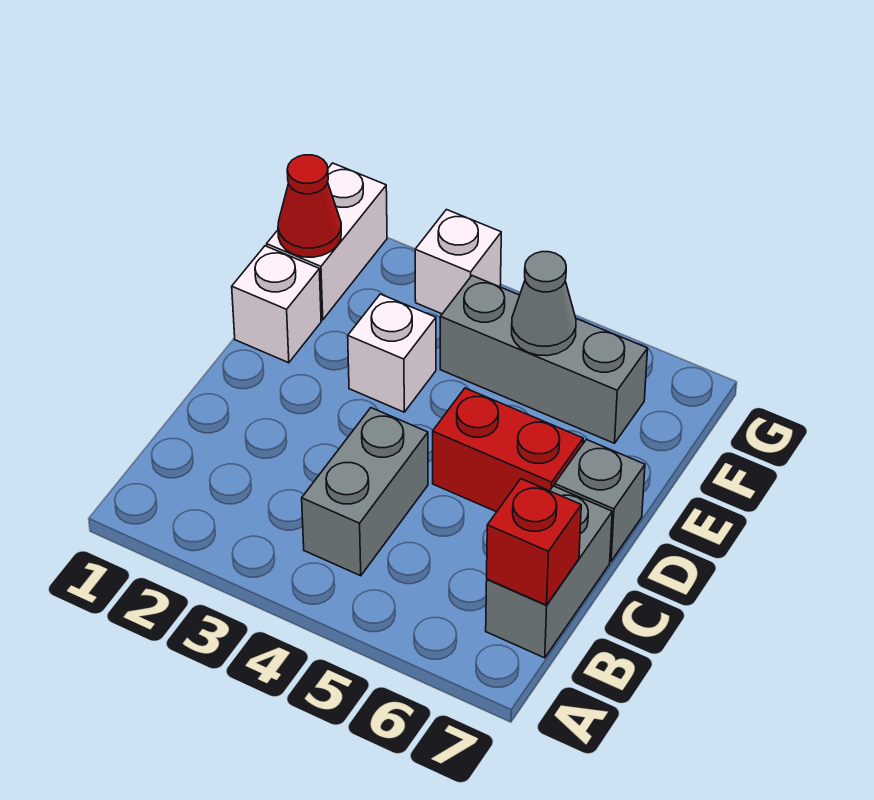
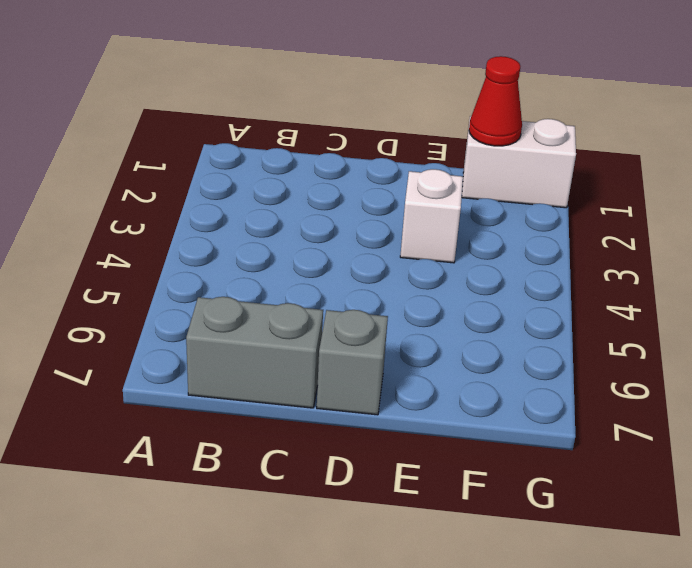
none -> grey brick B4:C4 level 1
none -> red brick D5:D6 level 1
none -> white brick E1 level 1

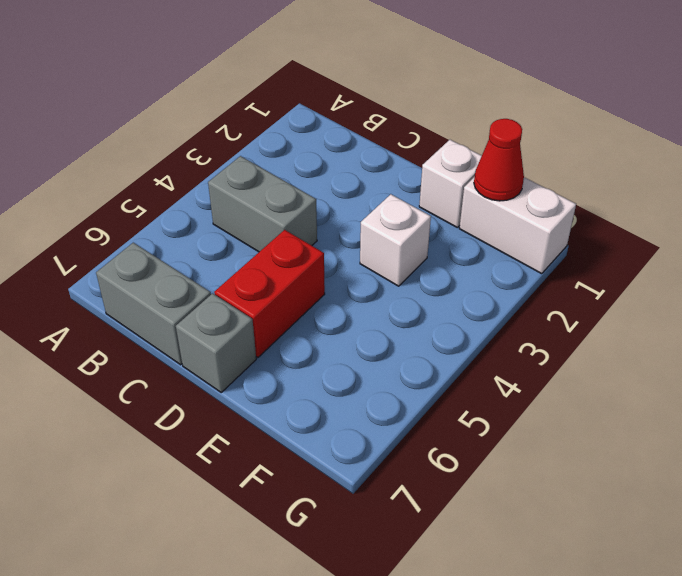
none -> grey brick F4:F6 level 1
none -> white brick G3 level 1
none -> red brick B7 level 2

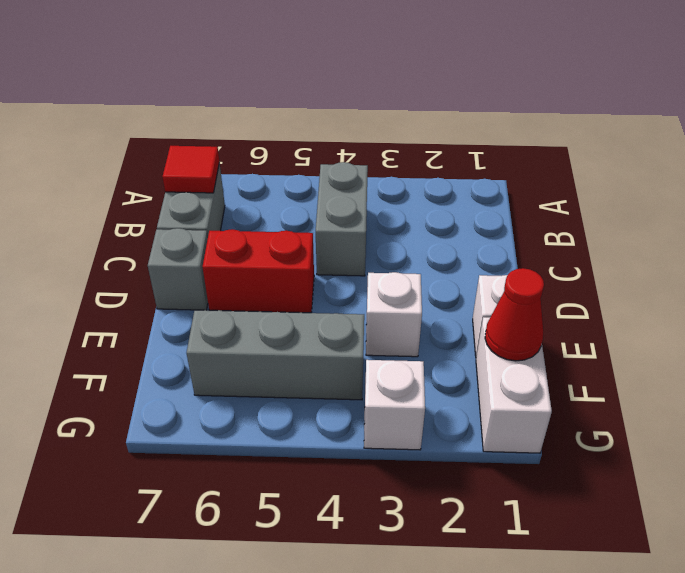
red tile B7 level 2 -> red brick B7 level 2
none -> grey cone F5 level 2

